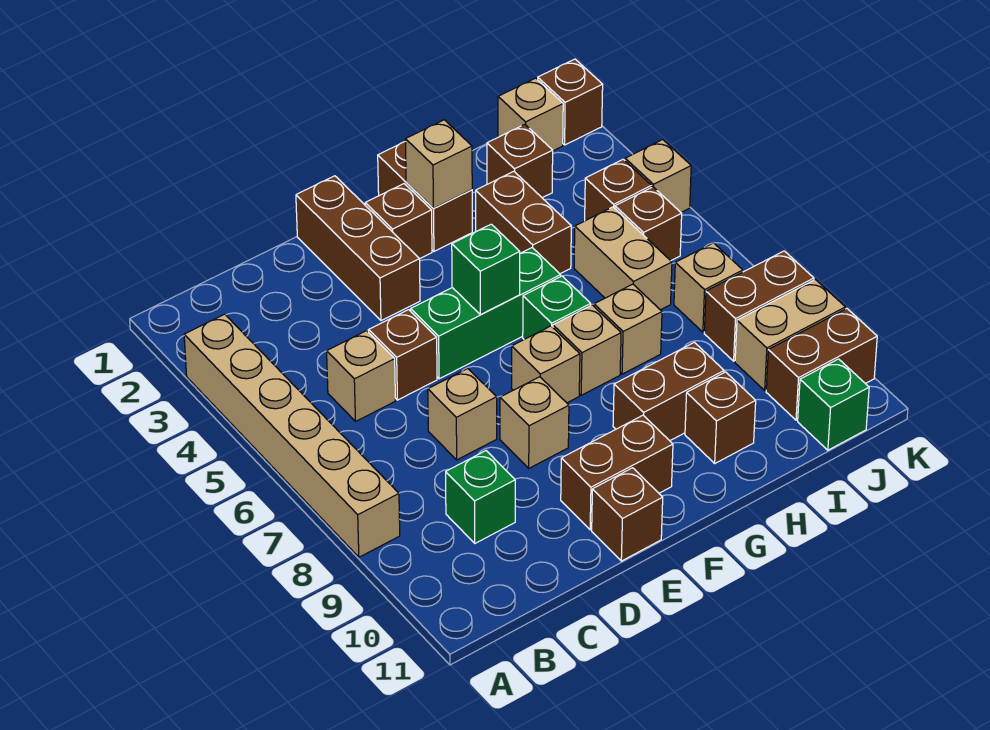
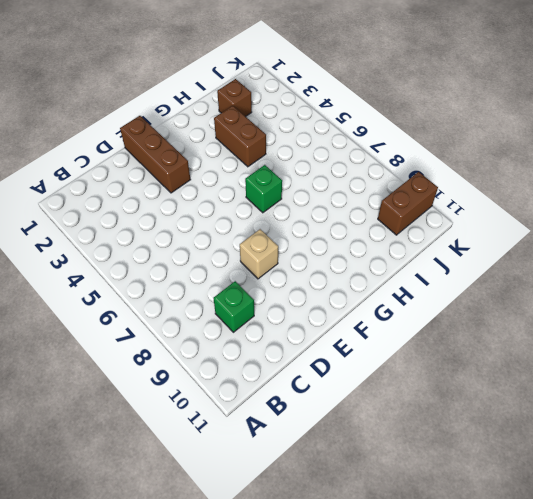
none -> tan brick A3:A8 level 1
none -> tan brick C5 level 1
none -> brown brick D5 level 1
none -> tan brick D7 level 1

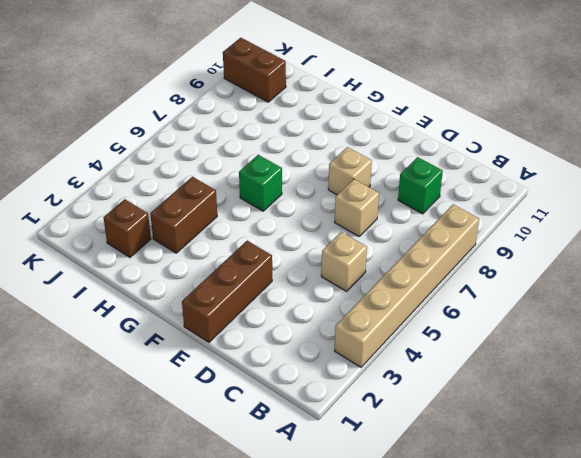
none -> brown brick D5 level 1
none -> green brick E5:G5 level 1
none -> brown brick E10:F10 level 1
none -> brown brick E11 level 1

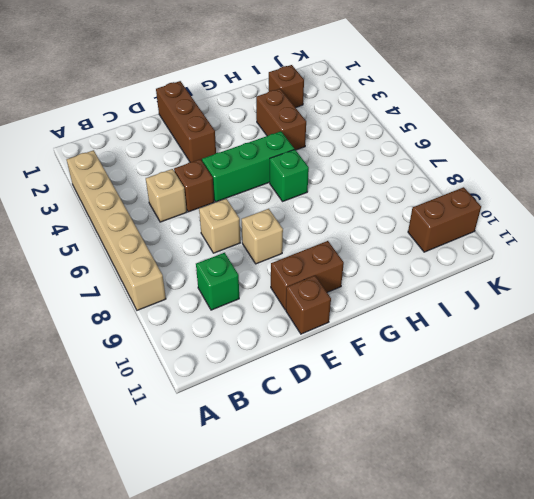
none -> brown brick F2 level 1
none -> tan brick F7 level 1
none -> brown brick G1:G2 level 1
none -> tan brick G7 level 1

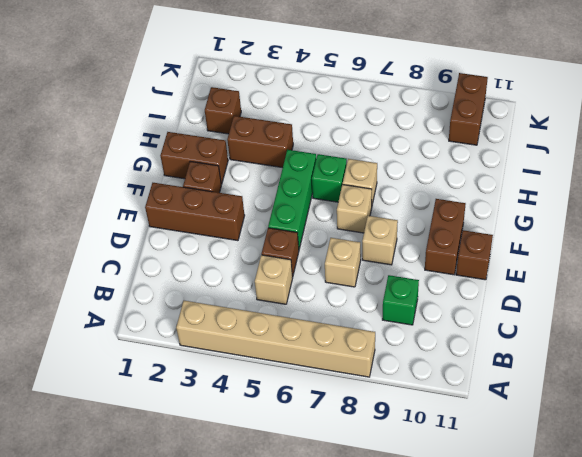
none -> brown brick G9:H9 level 1
none -> tan brick H7 level 1
none -> brown brick H10 level 1
none -> tan brick I5:I6 level 1

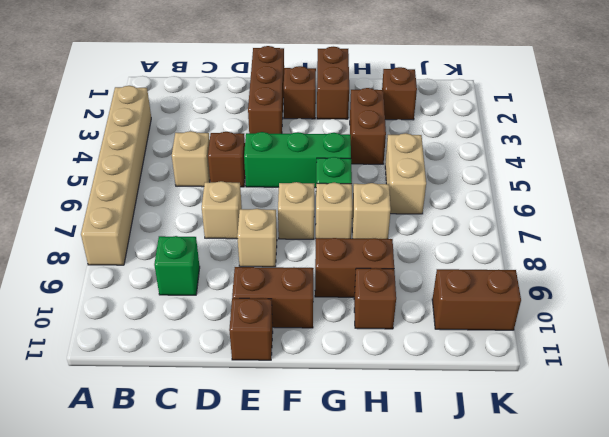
none -> tan brick J1 level 1
none -> brown brick J4 level 1
none -> brown brick J5 level 1
none -> tan brick J7 level 1

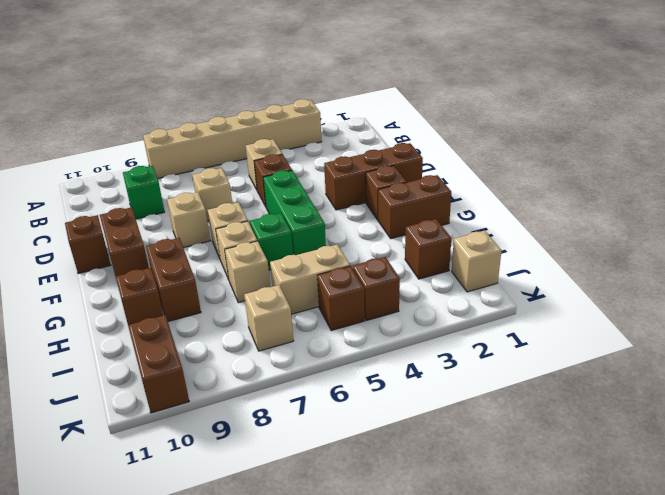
none -> brown brick H3:H4 level 1
none -> brown brick J8:K8 level 1
none -> tan brick J9:K9 level 1
none -> green brick J11 level 1

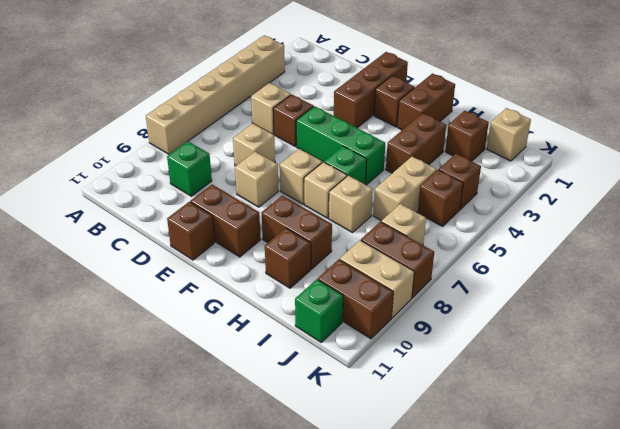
none -> brown brick K1 level 1
none -> tan brick K4 level 1
none -> green brick F5 level 2
none -> tan brick G2 level 2

